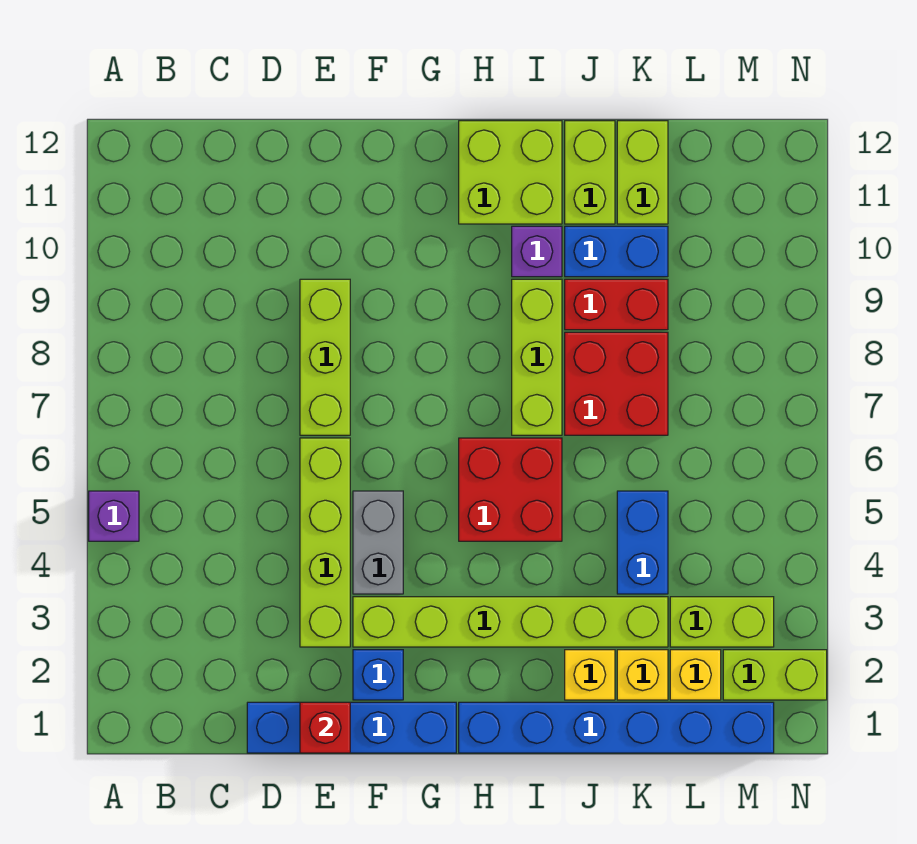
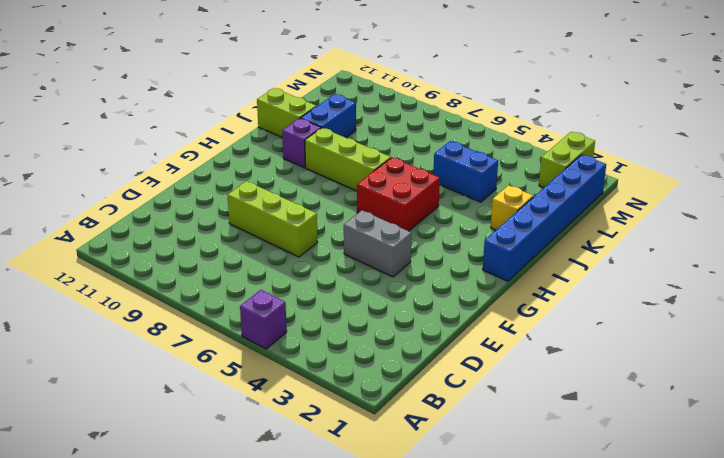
none -> blue brick D1:G1 level 1
none -> lime brick E3:E6 level 1
none -> blue brick F2 level 1

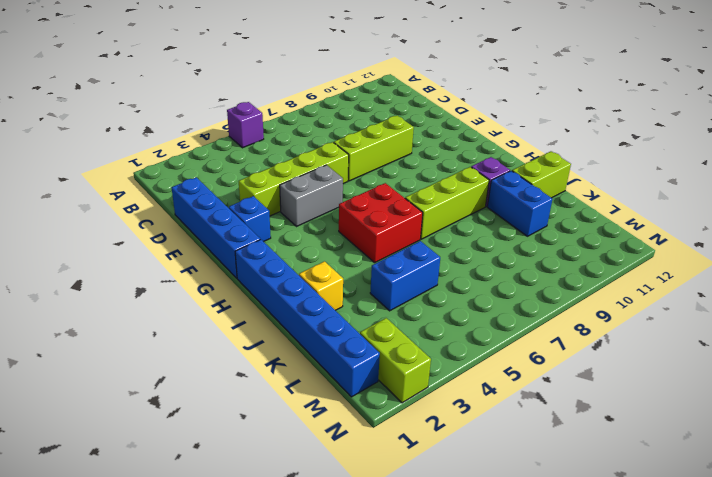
none -> lime brick F3:K3 level 1
none -> lime brick H11:I12 level 1
none -> red brick J7:K8 level 1

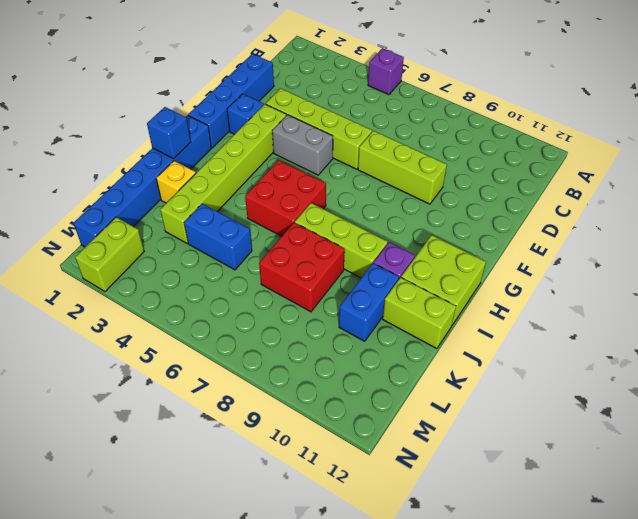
blue brick I1 level 2 -> none
none -> red brick J9:K9 level 1
none -> yellow brick K2 level 1
none -> lime brick K11:K12 level 1

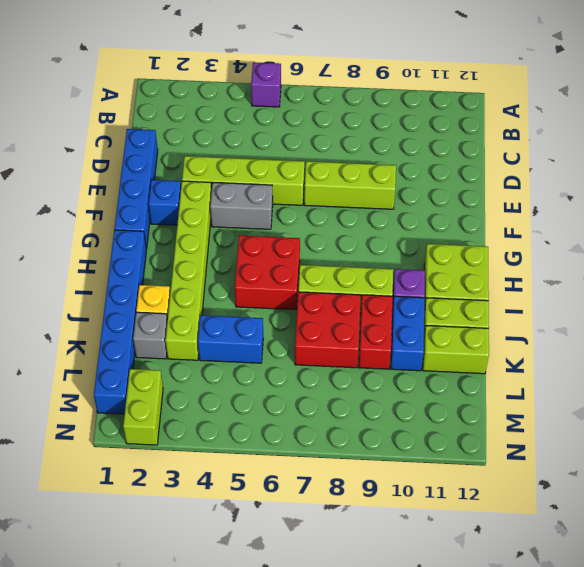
grey brick K2 level 1 -> yellow brick K2 level 1
none -> yellow brick L2 level 1
none -> lime brick L3:M3 level 1
none -> red brick E1 level 2

